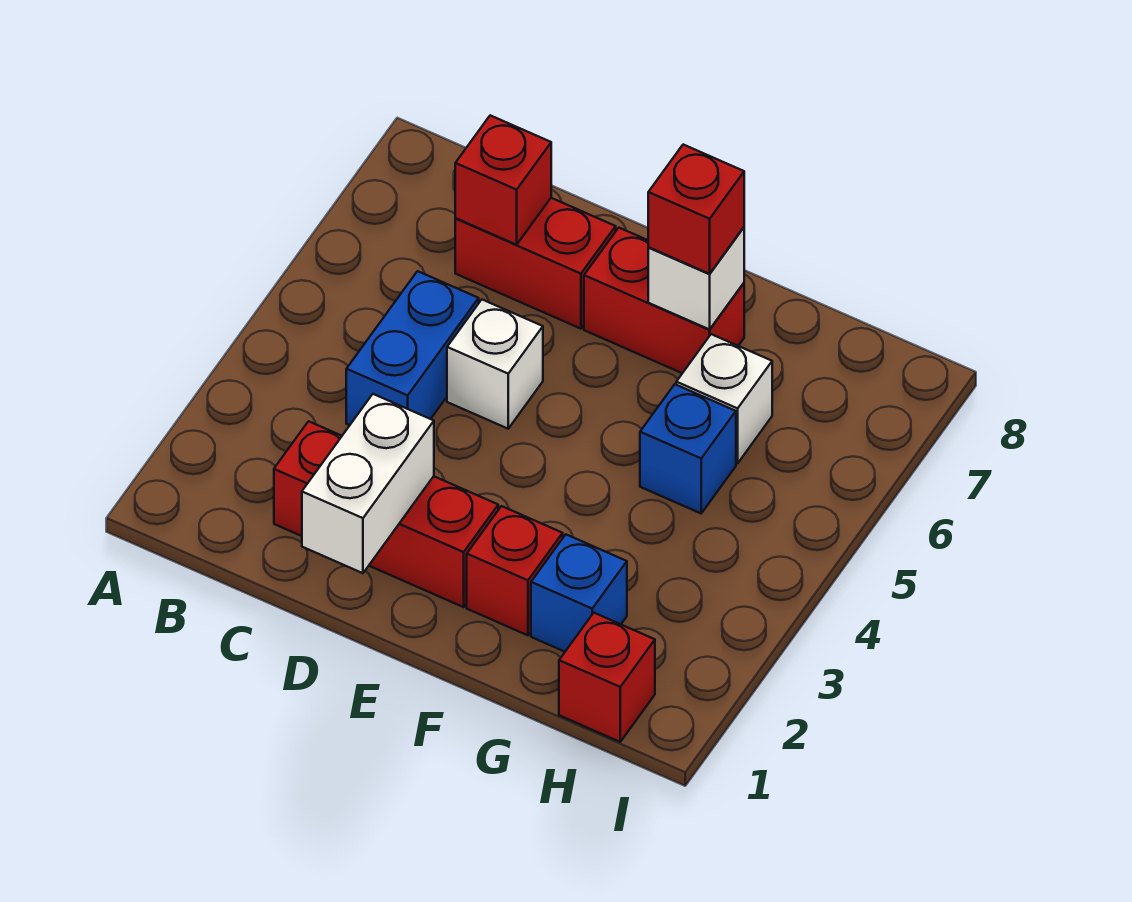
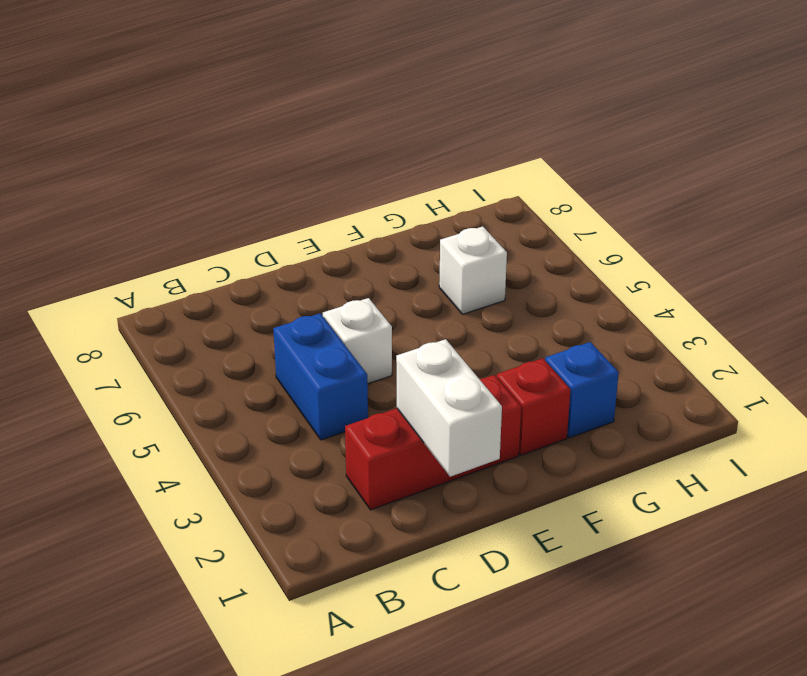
none -> red brick C7:D7 level 1
none -> red brick E7:F7 level 1
none -> blue brick G5 level 1

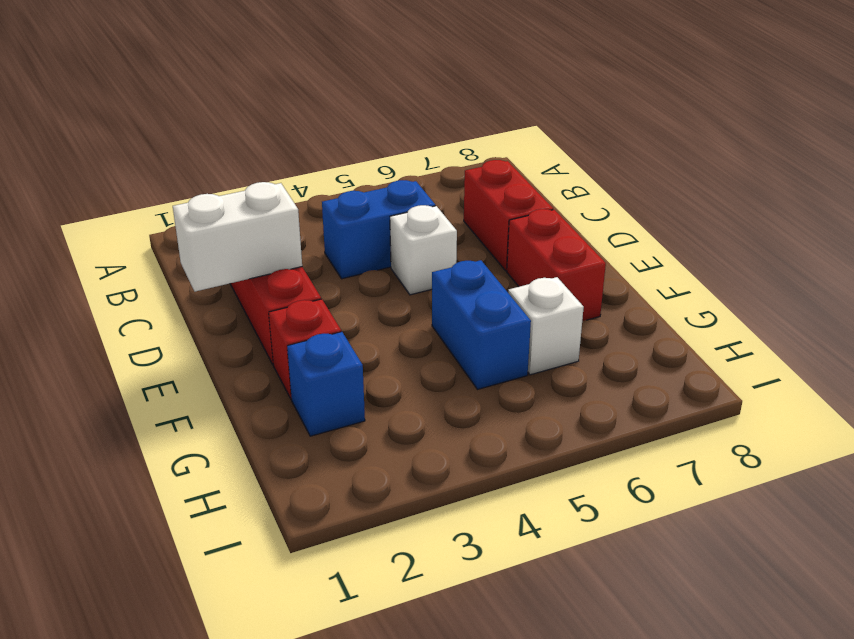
blue brick F5:G5 level 1 -> blue brick G5 level 1
none -> red brick H1 level 1
none -> red brick C7 level 2
none -> white brick F7 level 2

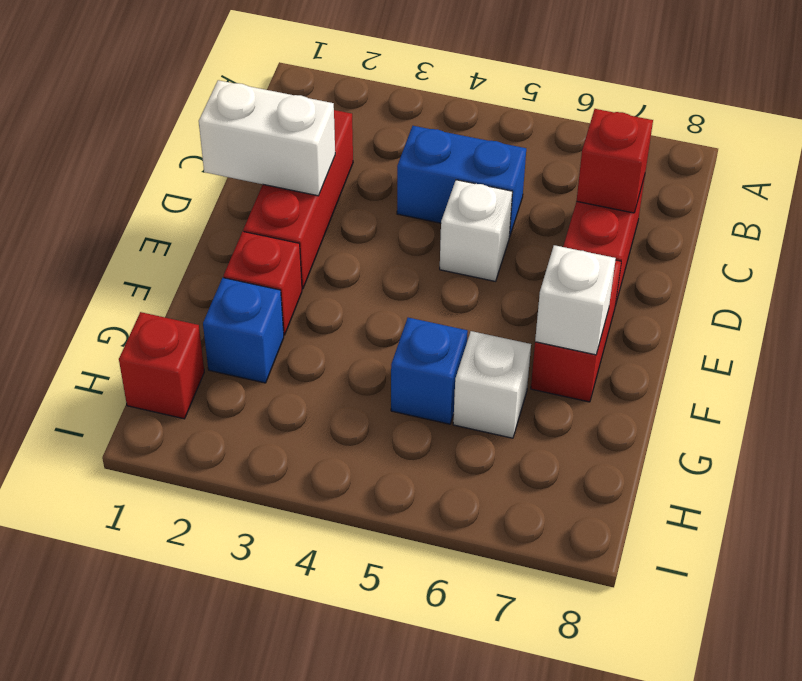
none -> red brick F7 level 3

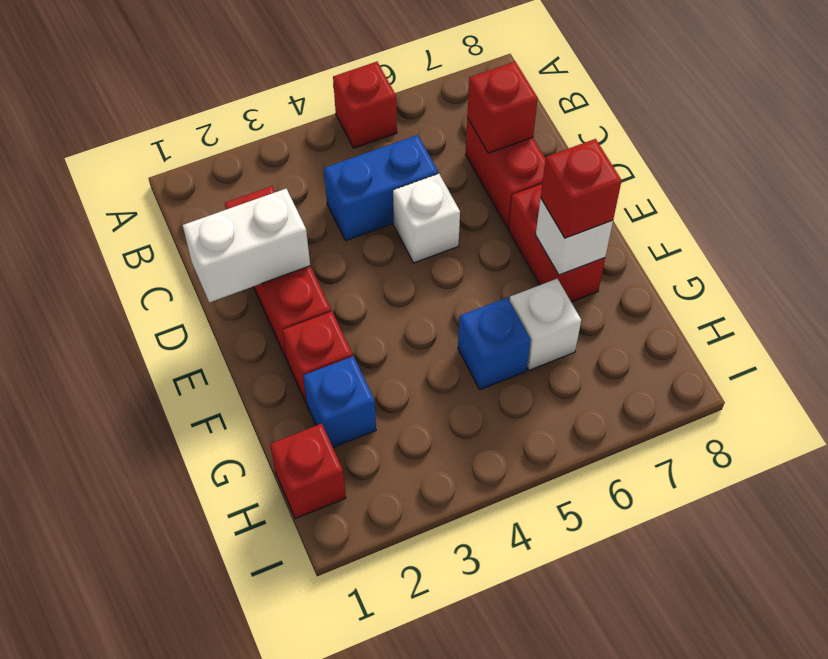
red brick A5 level 1 -> none

